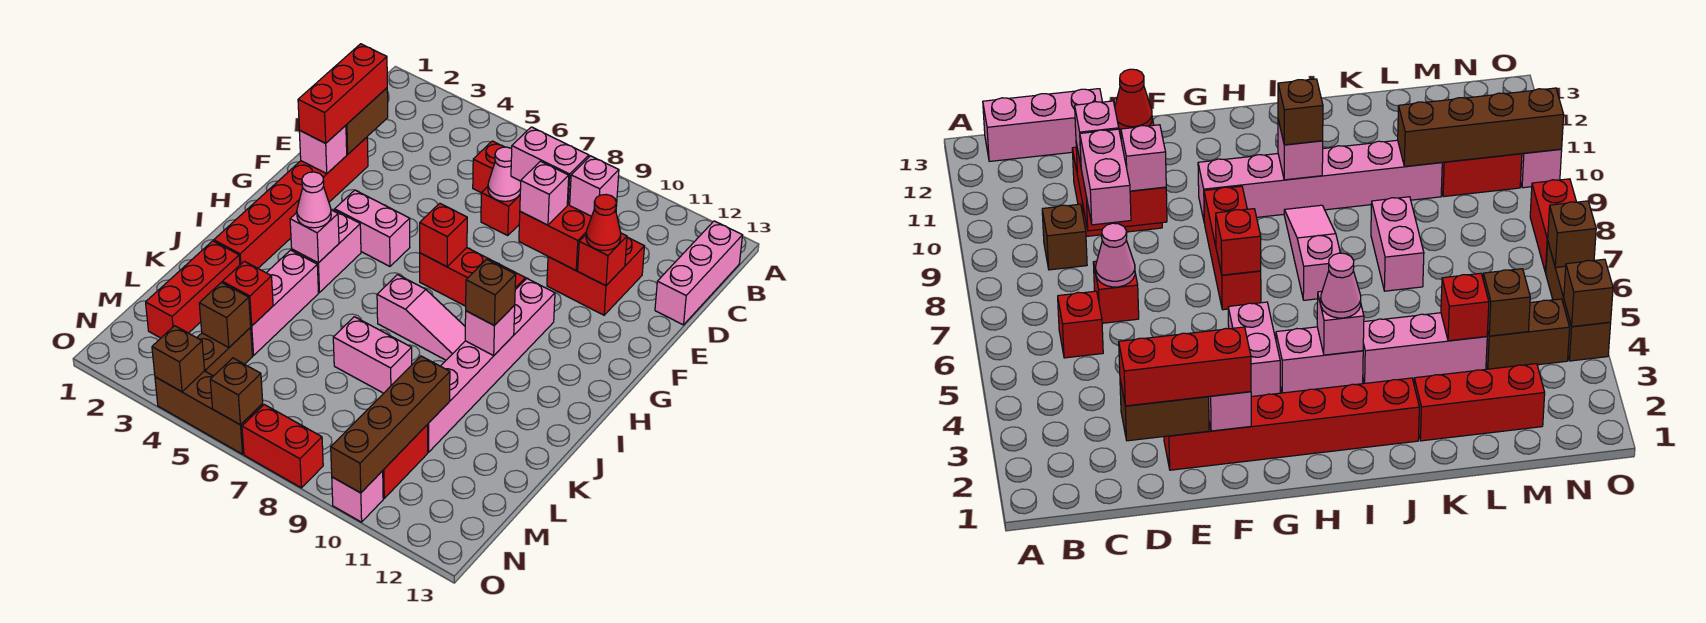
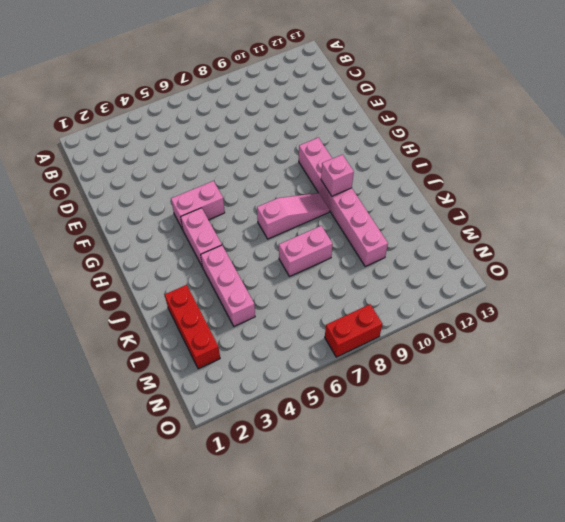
none -> pink brick B13:D13 level 1
none -> red brick C6 level 1
none -> brown brick C9 level 1
none -> red brick D7 level 1

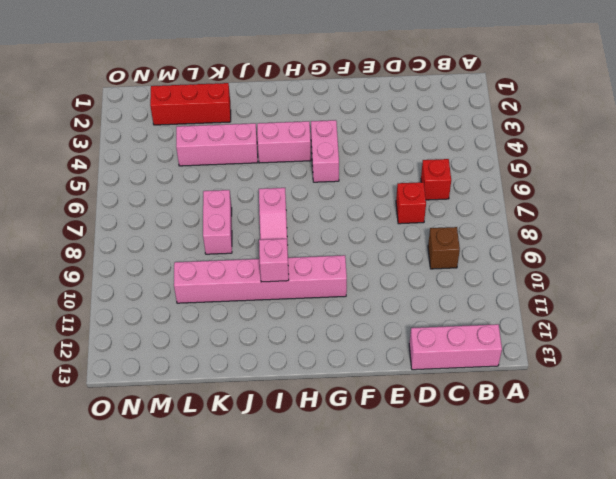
none -> red brick D10:E11 level 1
none -> red brick E2:J2 level 1
none -> red brick G7:G9 level 1
none -> brown brick M4:N4 level 1

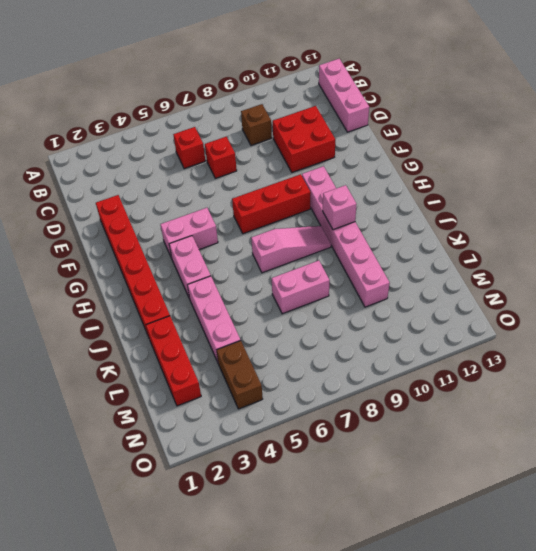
none -> red brick M10:N10 level 1
none -> brown brick O4:O6 level 1
none -> red brick O7:O8 level 1
none -> pink brick O10 level 1

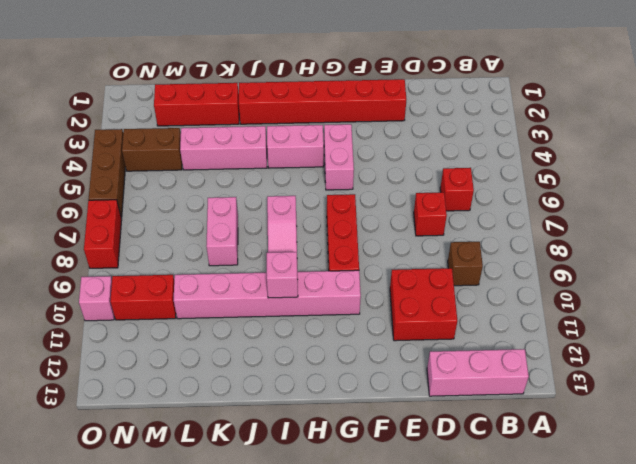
none -> brown brick D2:E2 level 2
none -> pink cone D7 level 2
none -> red brick D9:E10 level 2
none -> red brick E11 level 2

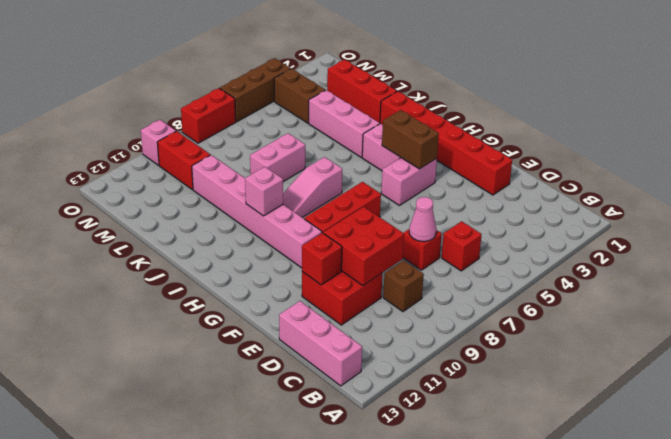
brown brick G4:H4 level 2 -> brown brick D2:E2 level 2
none -> pink brick F2 level 2
none -> red brick G7 level 2
none -> pink brick I4 level 2
none -> red brick L4 level 2

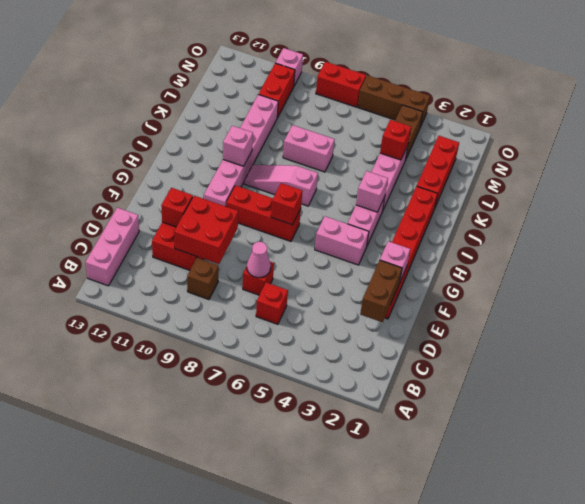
none -> brown brick L10:O10 level 2
none -> brown brick M4 level 2
none -> brown brick O4 level 2
none -> brown brick O6 level 2

